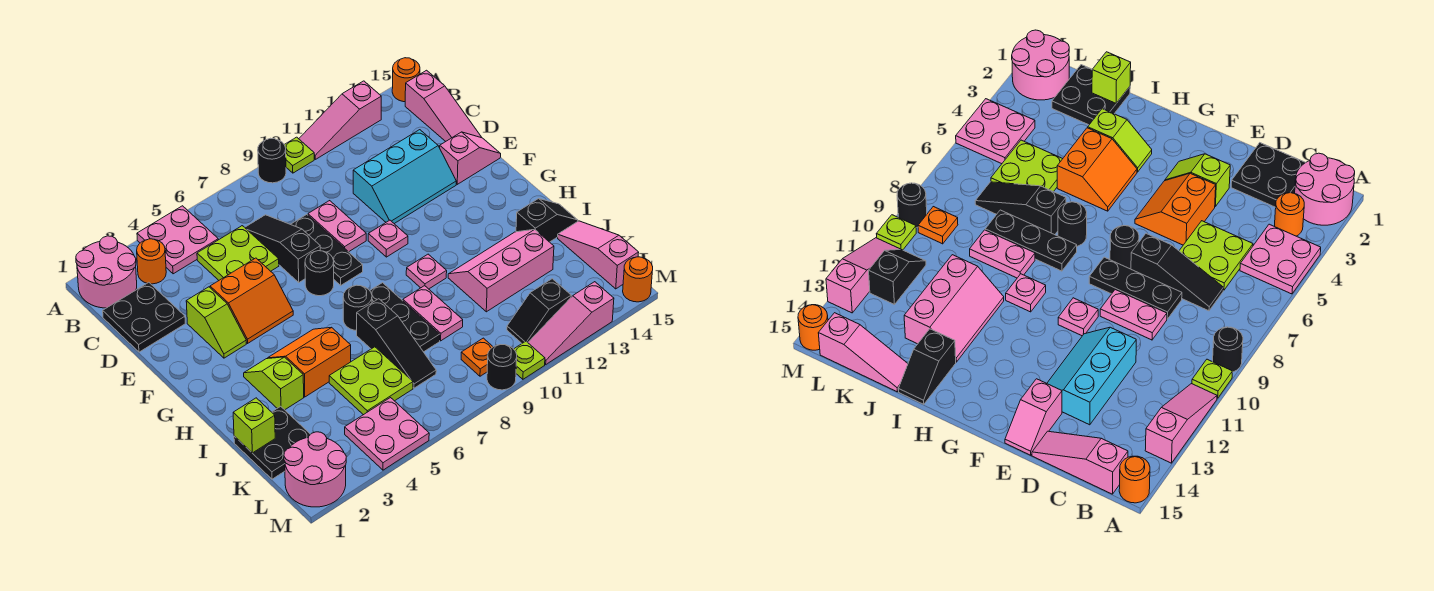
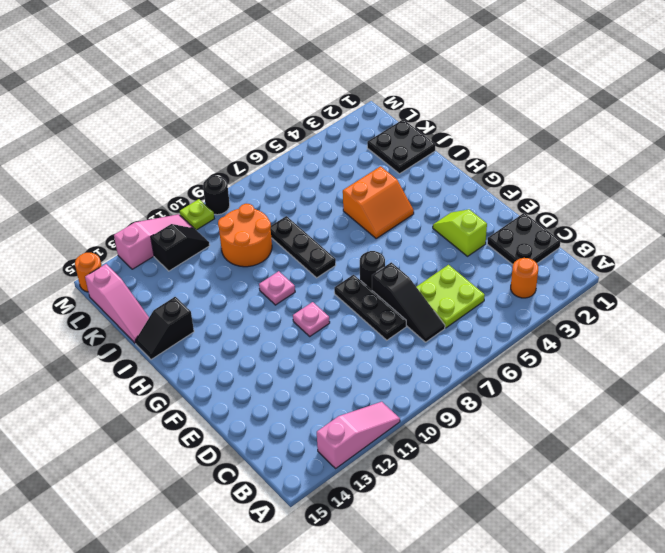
orange round brick J9:K10 level 1 -> pink plate I9:J9 level 1
none -> pink round brick A1:B2 level 1
none -> pink plate A4:B5 level 1
none -> black round brick A9 level 1
none -> lime plate A10 level 1

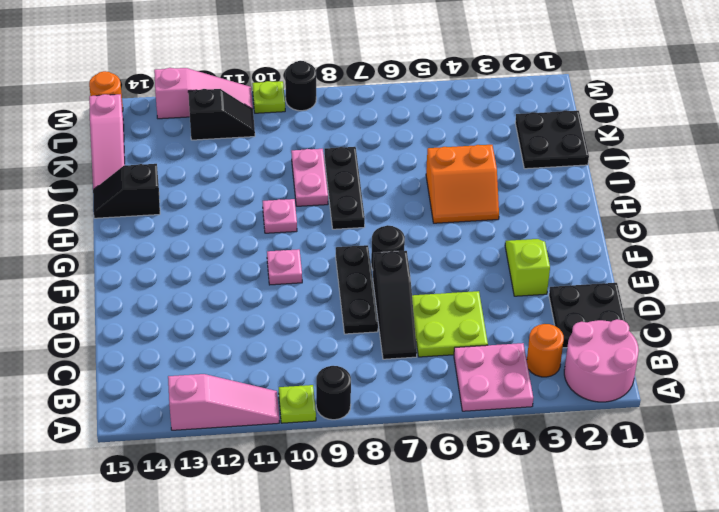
none -> orange round brick A15 level 1
none -> pink slope B15:D15 level 1 top B
none -> pink plate D9:E9 level 1
none -> cyan slope D11:E13 level 1 top D

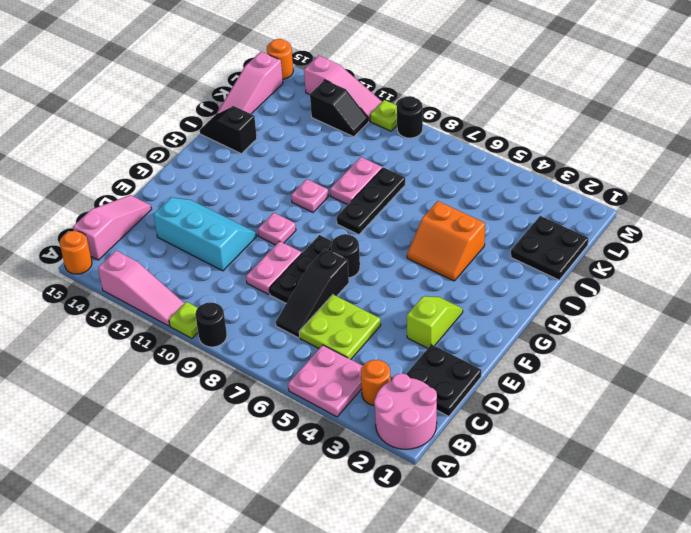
none -> orange slope E4:F5 level 1 top E
none -> pink slope E14:E15 level 1 top 14
none -> lime slope H3:I3 level 1 top I
none -> black round brick H7 level 1

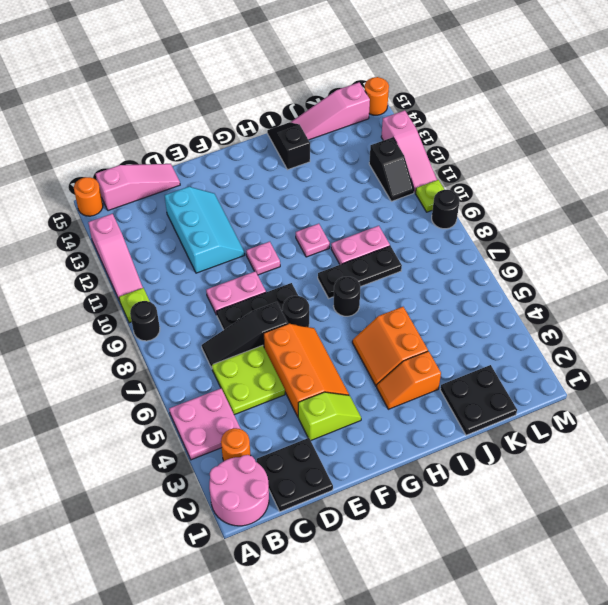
orange slope E4:F6 level 1 top E -> orange slope E4:F5 level 1 top E
orange slope H3:I3 level 1 top I -> lime slope H3:I3 level 1 top I
none -> pink slope E14:E15 level 1 top 14
none -> black slope I7:K7 level 1 top I
none -> pink slope I11:J13 level 1 top J
none -> lime plate J5:K6 level 1

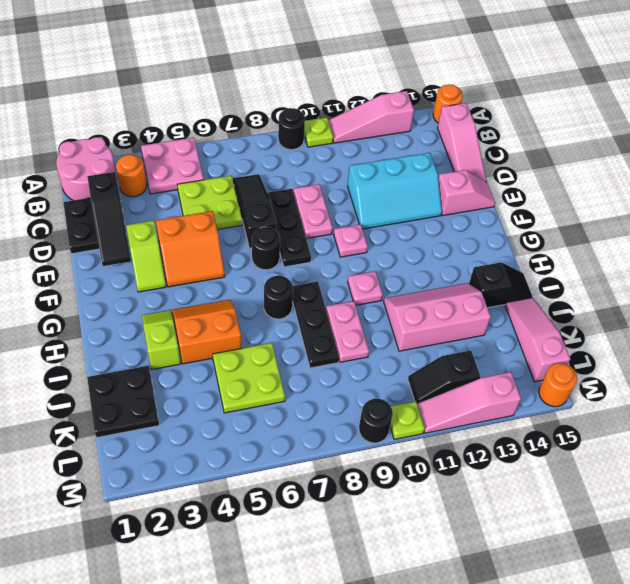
black slope C2:E2 level 2 top C -> black slope I7:K7 level 1 top I
none -> pink round brick L1:M2 level 1
none -> pink plate L4:M5 level 1
none -> orange plate L9 level 1
none -> lime brick J1 level 2

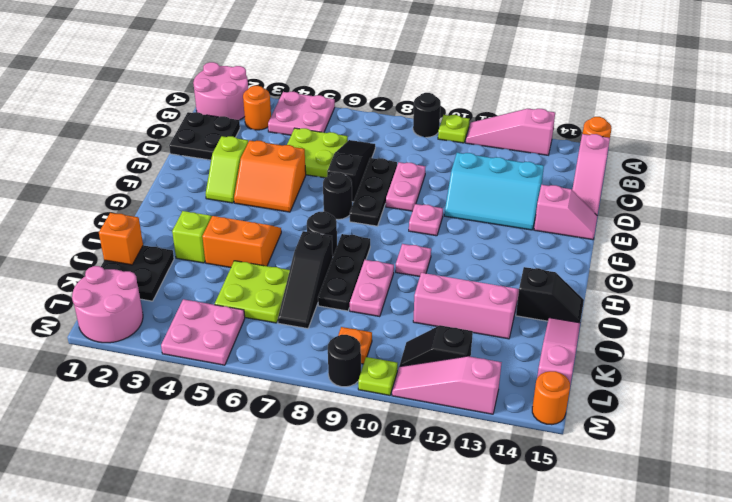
orange brick J1 level 2 -> lime brick J1 level 2

